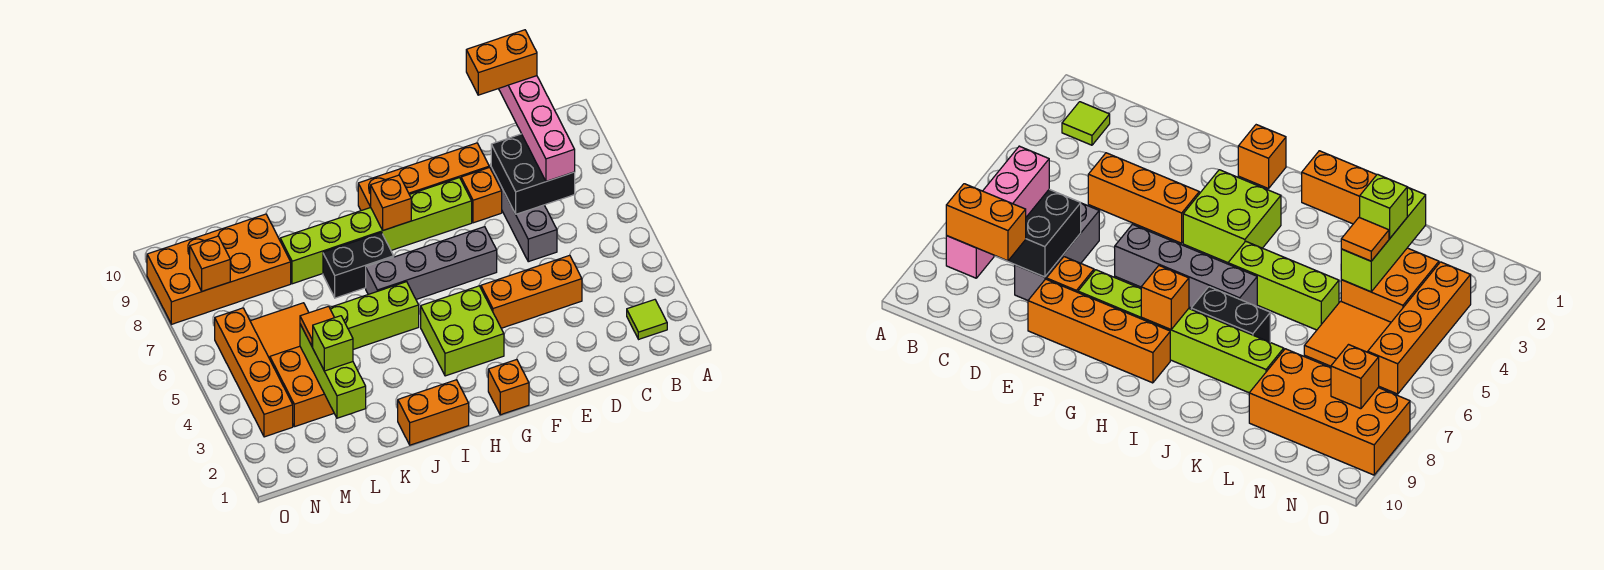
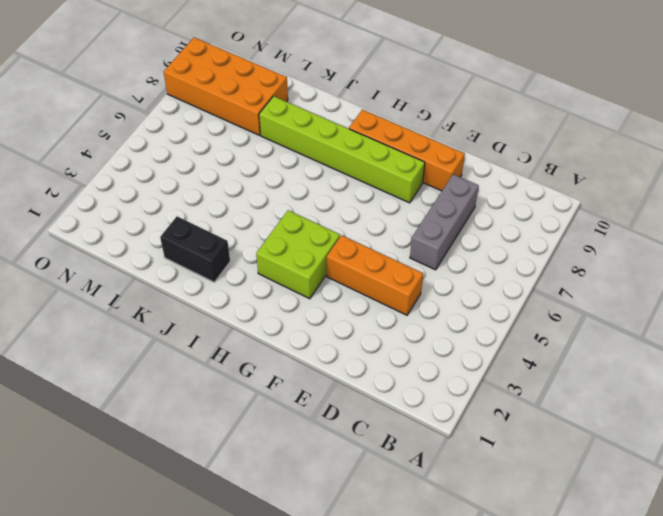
black brick J2:K2 level 1 -> black brick I7:J7 level 1
none -> lime tile B2 level 1
none -> orange brick E8 level 1
none -> grey brick F6:I6 level 1

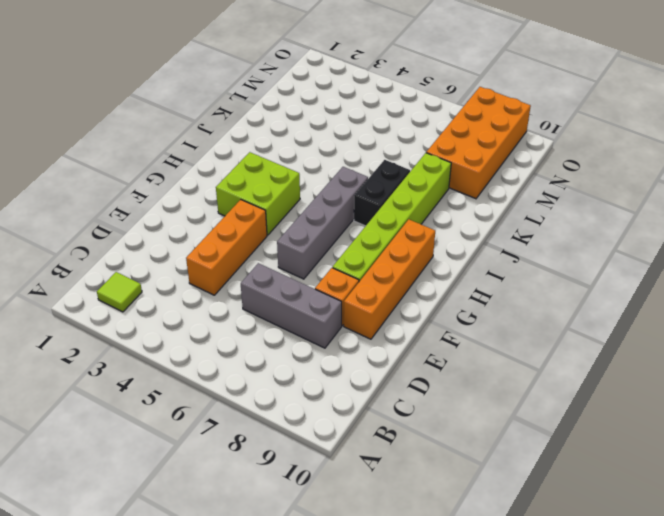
none -> orange brick G1 level 1
none -> orange brick I1:J1 level 1
none -> lime brick I5:K5 level 1

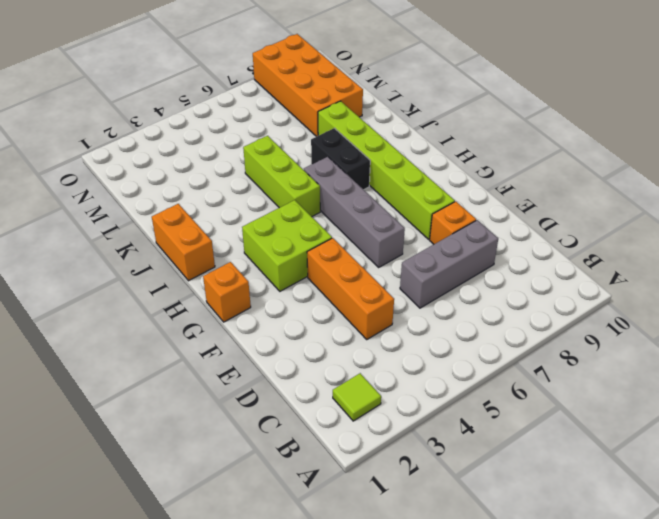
none -> orange brick E9:H9 level 1
none -> orange brick L3:M4 level 1
none -> orange tile L5:M6 level 1

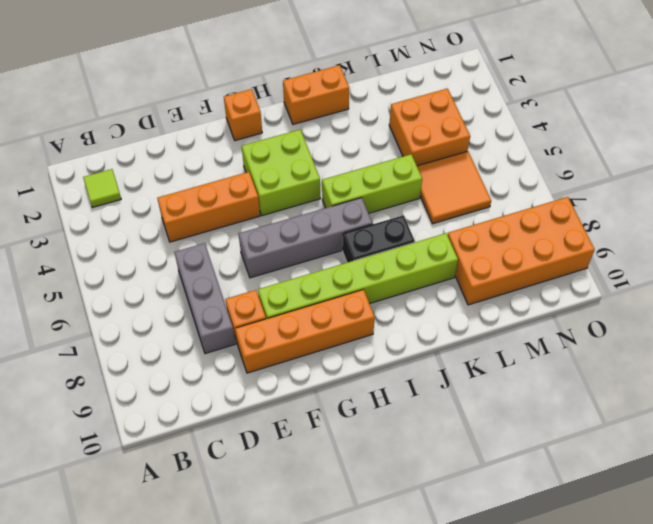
none -> orange brick N3:N6 level 1
none -> black brick C7:D8 level 2
none -> orange brick H8 level 2

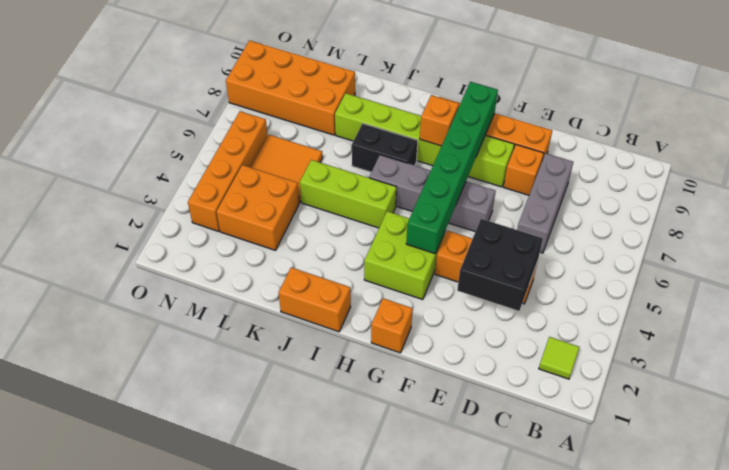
black brick D3:E4 level 2 -> black brick C7:D8 level 2
green brick G4:G9 level 2 -> none
none -> lime brick L2:L4 level 2
none -> orange brick N8 level 2
none -> pink brick C7:C10 level 3

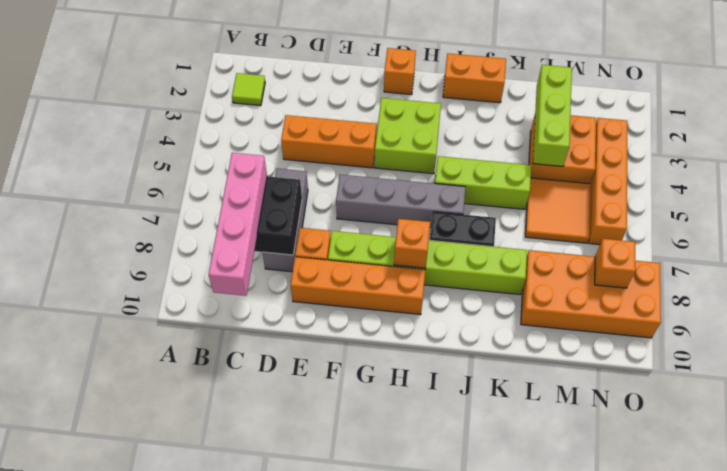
none -> lime brick L3 level 3
none -> orange tile L4 level 3
none -> orange brick C10:D10 level 4

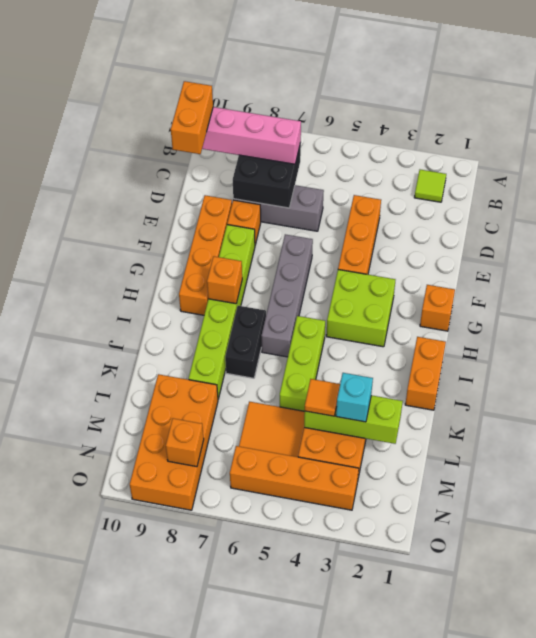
cyan brick L3 level 3 -> lime brick L3 level 3

